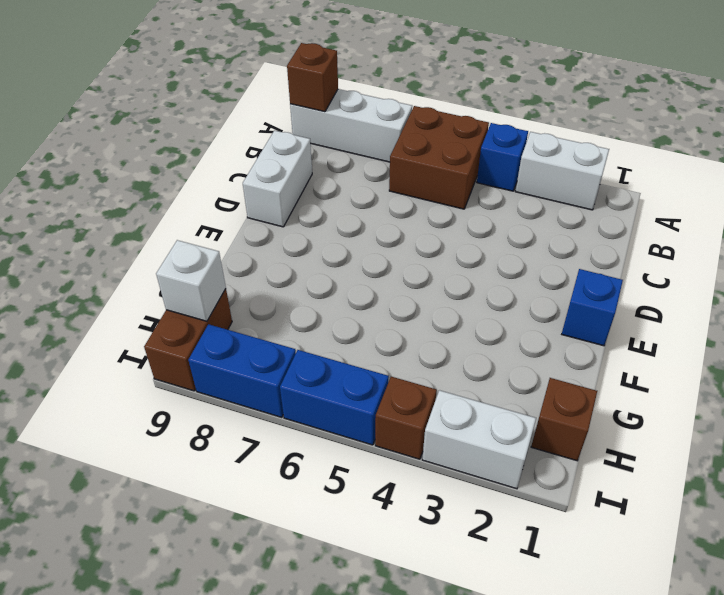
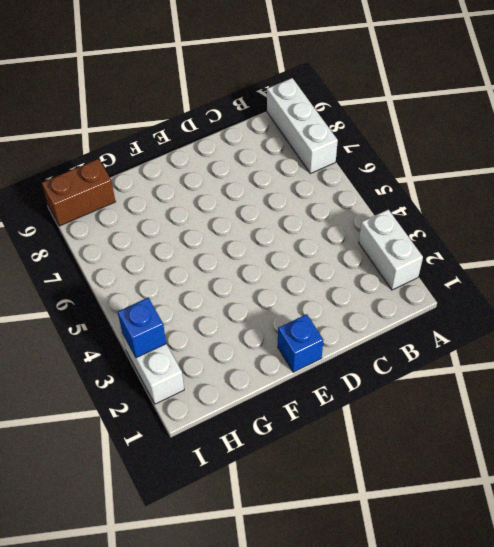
blue brick I3 level 2 -> blue brick A4 level 1
none -> brown brick A5:B6 level 1
none -> white brick C9:D9 level 1
none -> brown brick H1 level 1

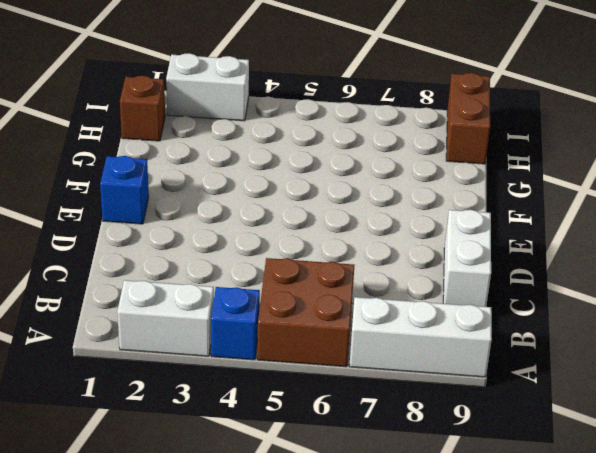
none -> brown brick I4 level 1
none -> blue brick I5:I6 level 1
none -> blue brick I7:I8 level 1

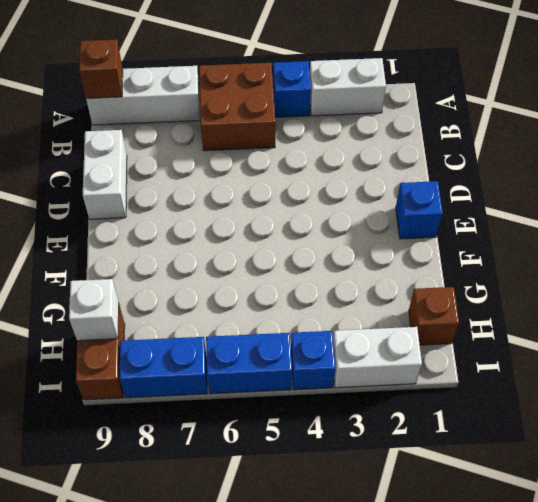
blue brick I4 level 1 -> brown brick I4 level 1

